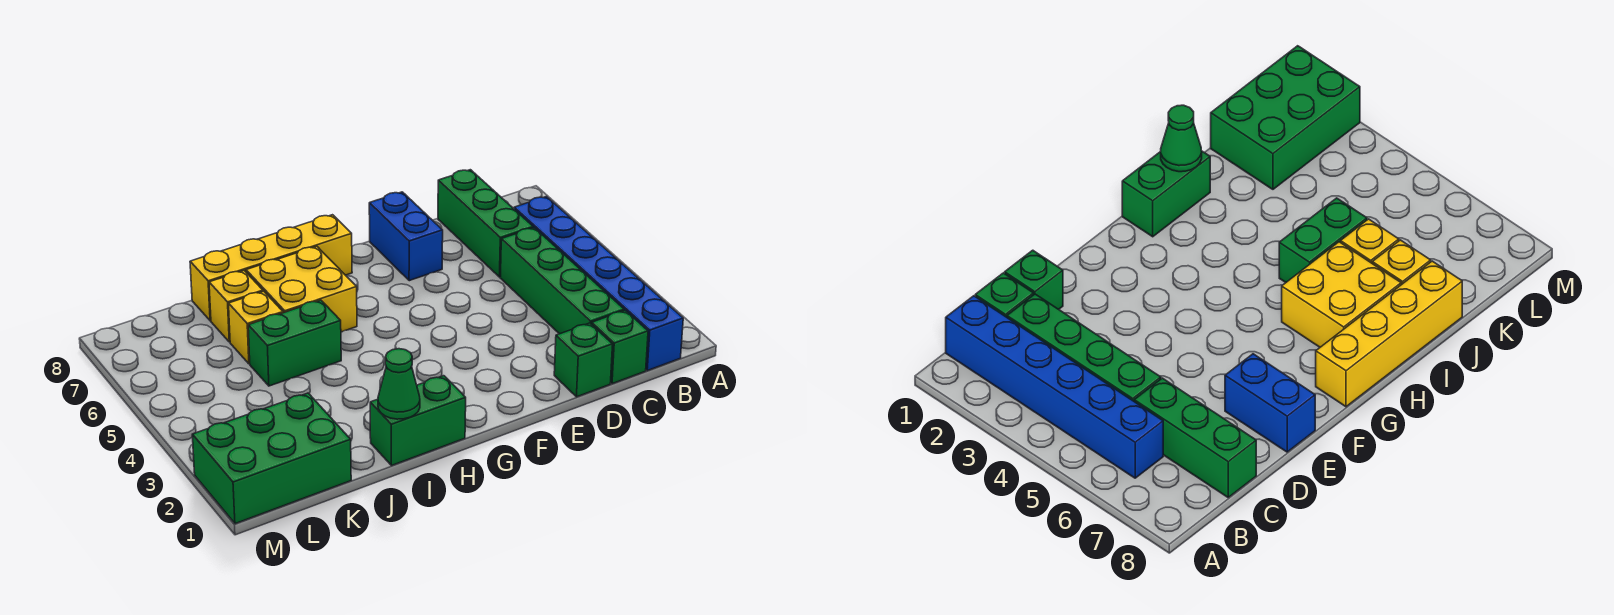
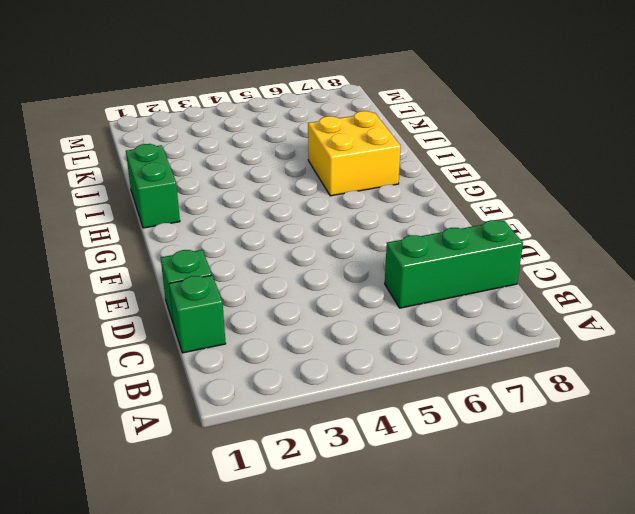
none -> blue brick B1:B6 level 1
none -> green brick C2:C5 level 1
none -> blue brick E7:E8 level 1

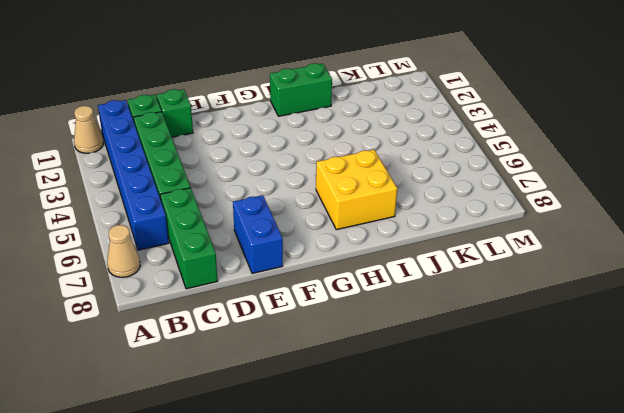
tan cone A1 level 1 -> none
tan cone A7 level 1 -> none
none -> yellow brick G8:J8 level 1
none -> green brick I5:J5 level 1
none -> yellow brick J6 level 1

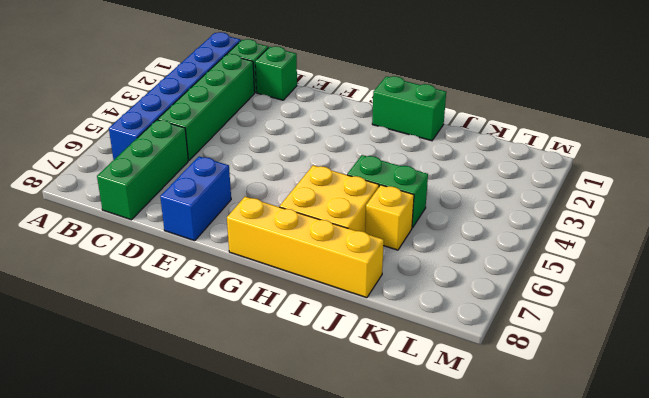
none -> yellow brick J7 level 1
none -> green brick K1:M2 level 1
none -> green cone I1 level 2

